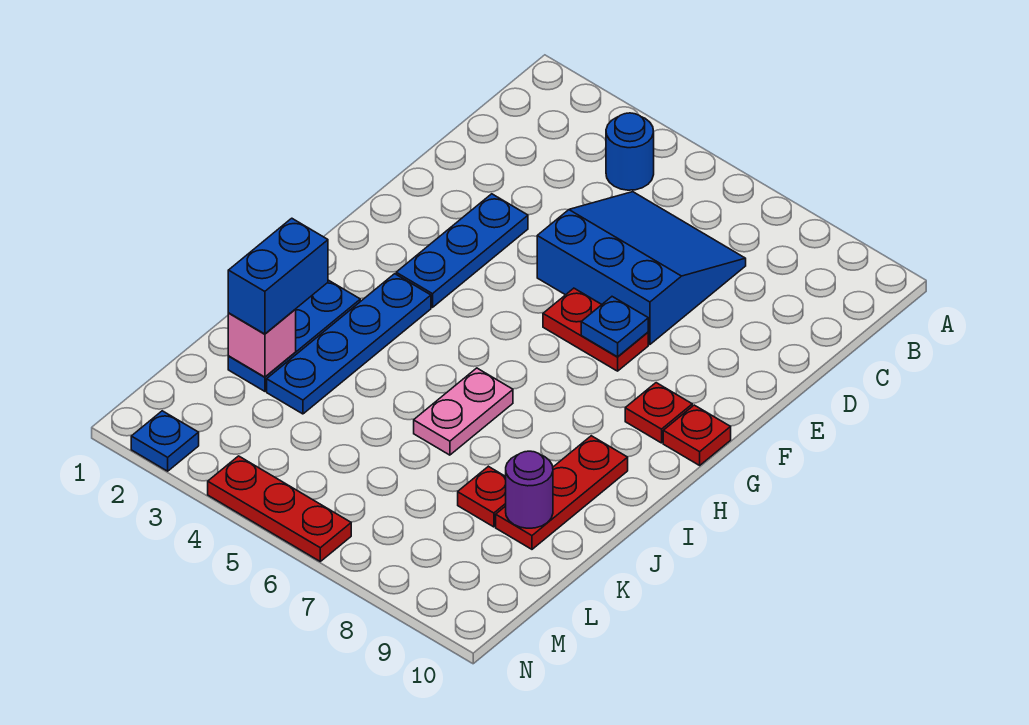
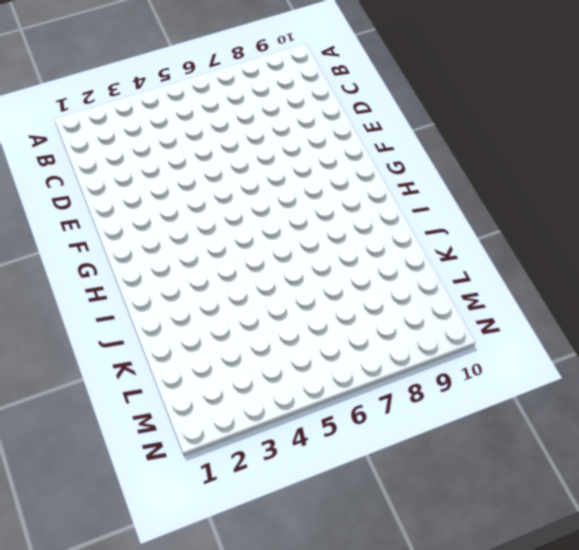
none -> blue round brick B4 level 1
none -> blue slope C5:E7 level 1 top E
none -> blue plate E3:G3 level 1

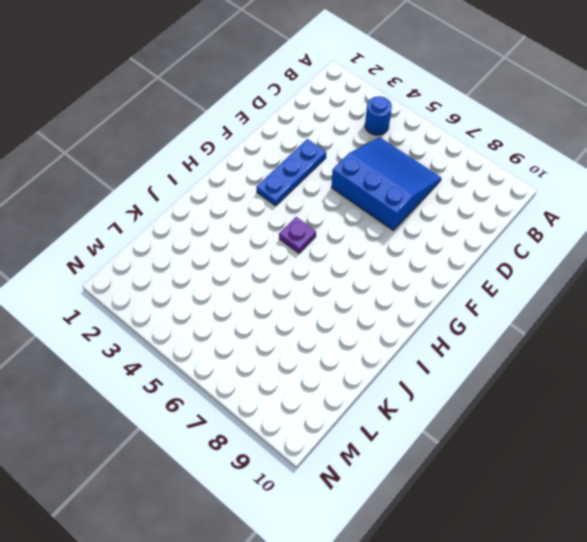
purple plate H5 level 1 -> none
none -> red plate F6:F7 level 1
none -> red plate G9 level 1
none -> red plate G10 level 1

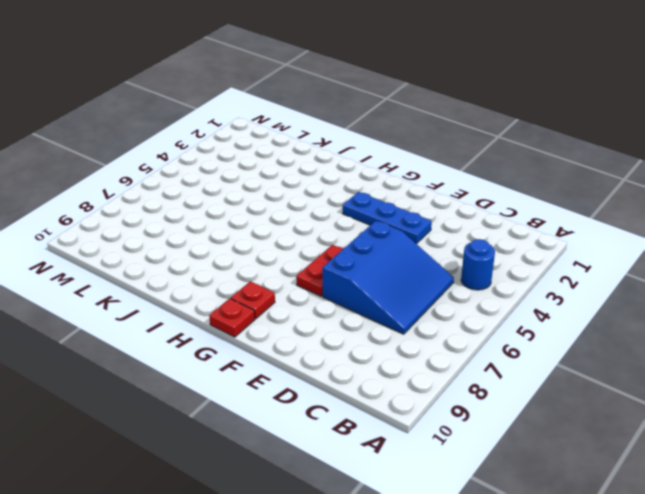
none -> blue plate H3:K3 level 1
none -> blue plate I2:K2 level 1
none -> pink plate I6:J6 level 1

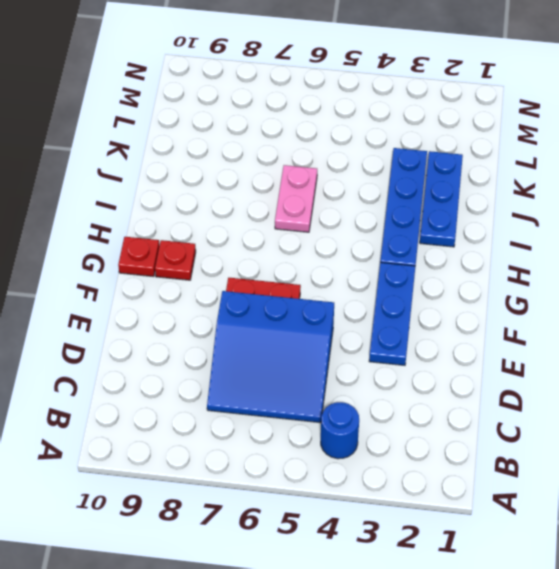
none -> red plate I9:K9 level 1
none -> red plate K8 level 1
none -> blue plate N2 level 1

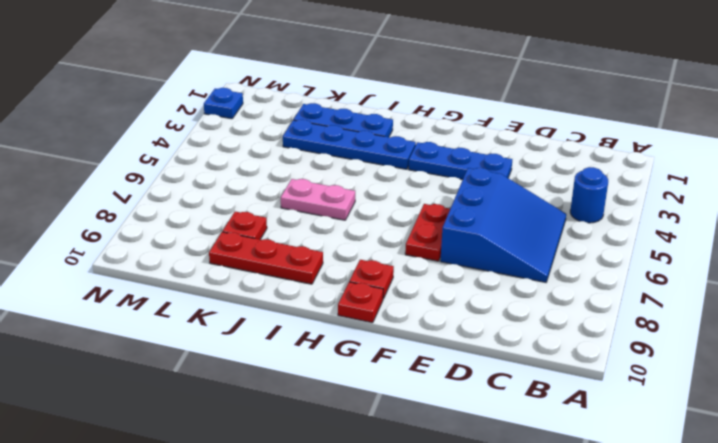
none -> red plate N4:N6 level 1
none -> blue plate F7 level 2
none -> pink brick K2 level 2

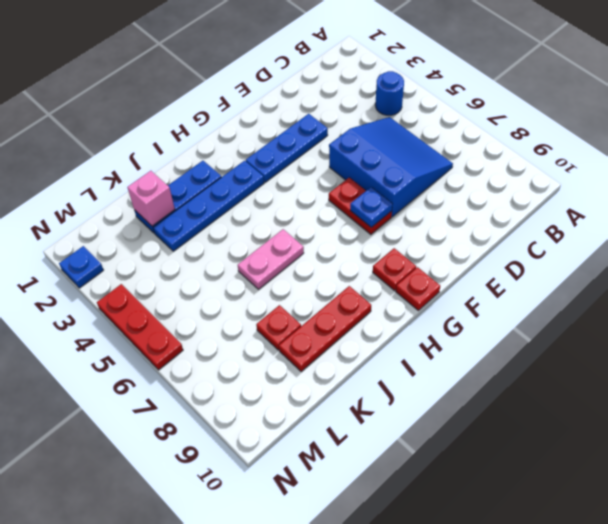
none -> purple round brick K9 level 2
none -> blue brick J2:K2 level 3

